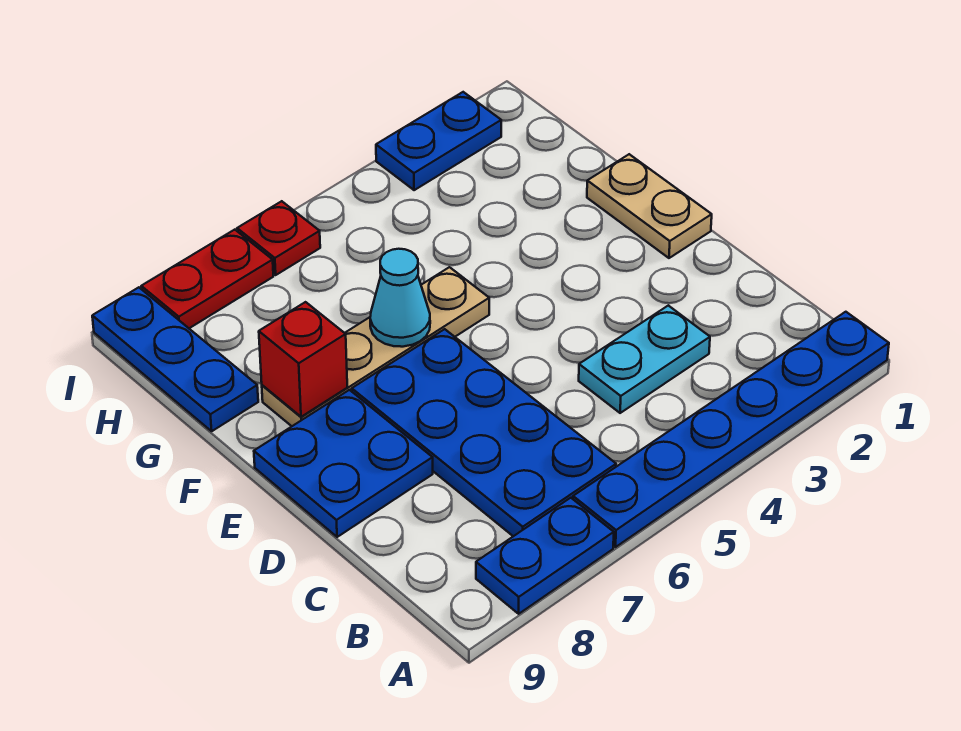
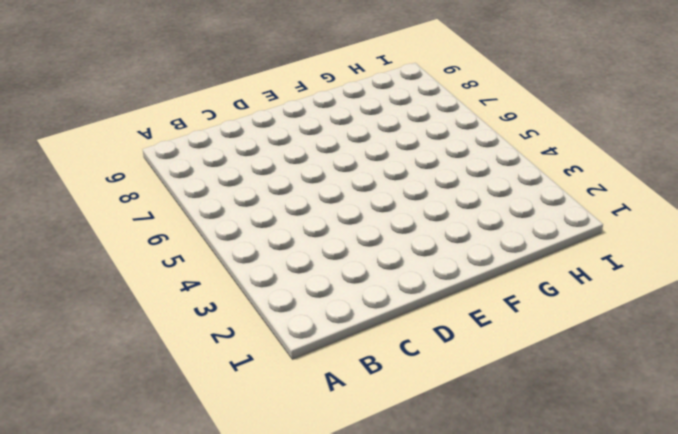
none -> blue plate A1:A6 level 1
none -> blue plate A7:A8 level 1
none -> blue plate B6:E7 level 1

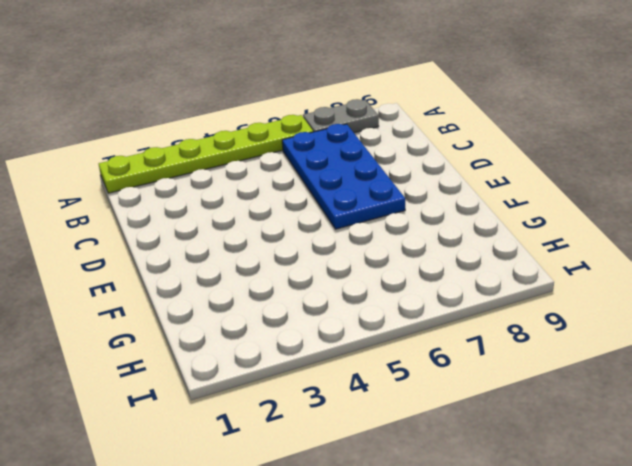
lime plate A1:A6 level 1 -> blue plate A1:A6 level 1
grey plate A7:A8 level 1 -> blue plate A7:A8 level 1
none -> cyan plate C3:C4 level 1
none -> blue plate D8:E9 level 1
none -> tan plate E1:F1 level 1

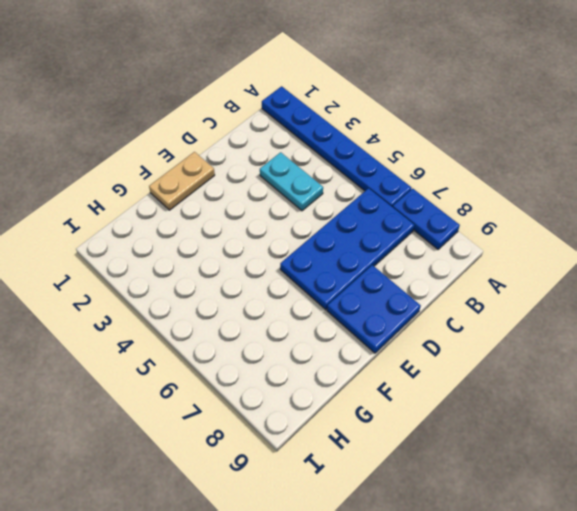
none -> tan plate F5:F8 level 1
none -> blue plate G9:I9 level 1
none -> blue plate I2:I3 level 1

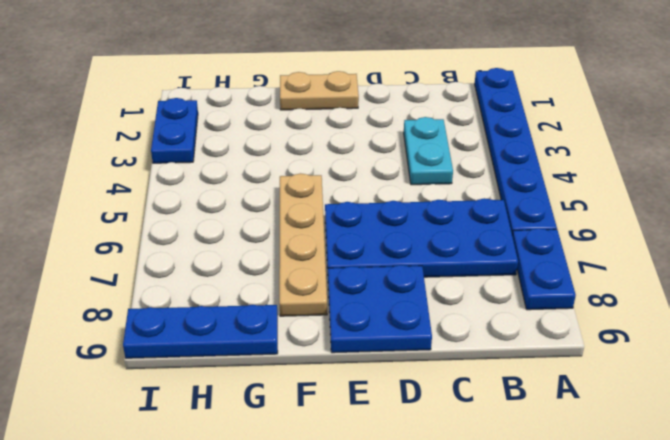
none -> red plate I6 level 1
none -> red plate I7:I8 level 1
none -> cyan cone F6 level 2

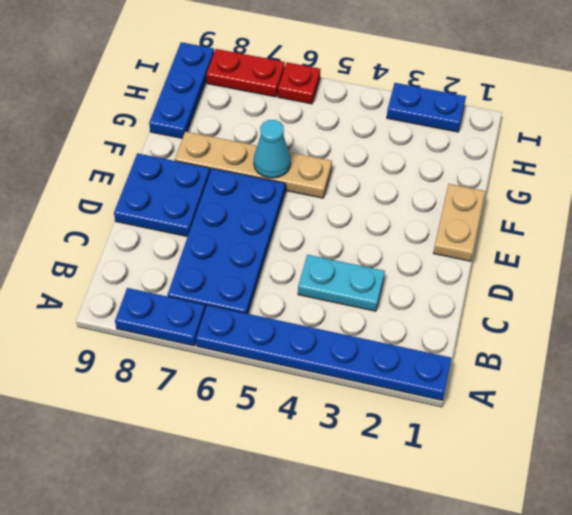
none -> red brick F8 level 2

